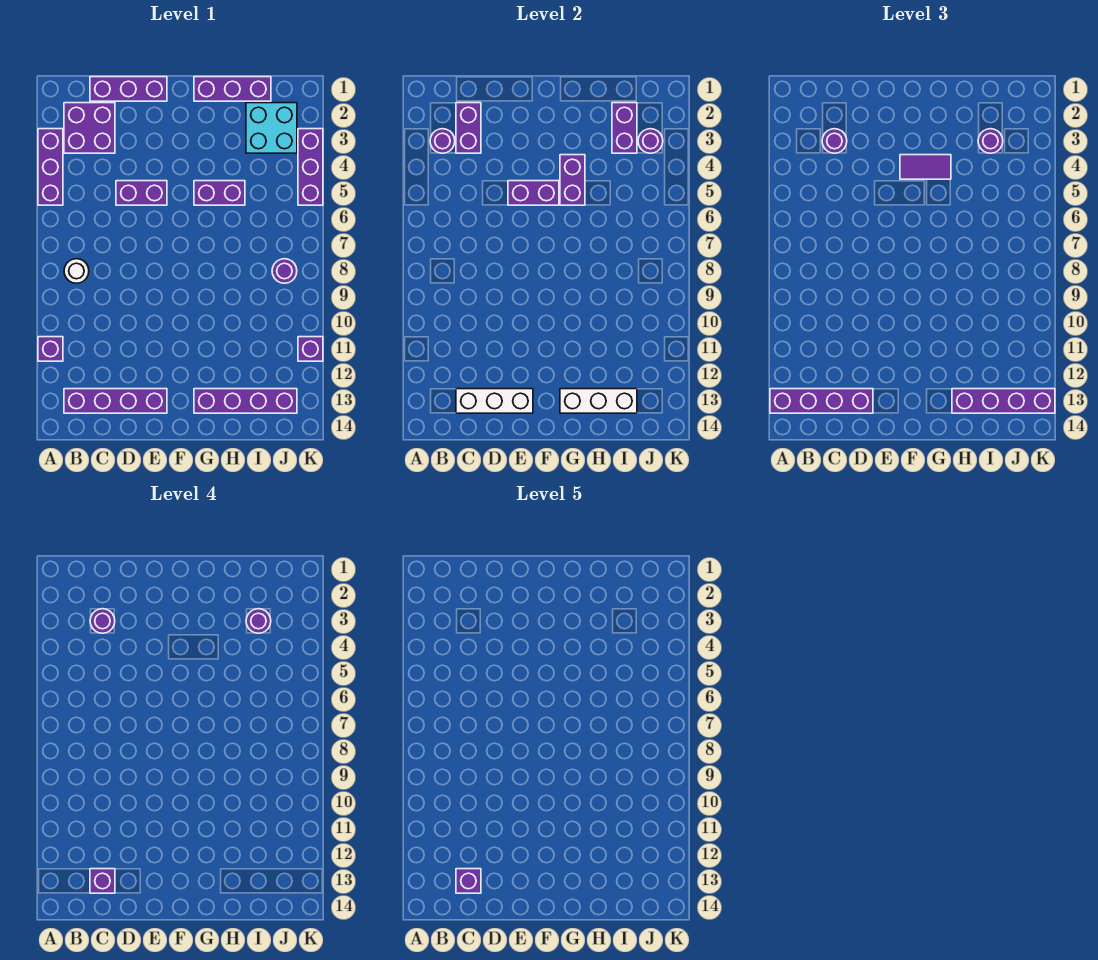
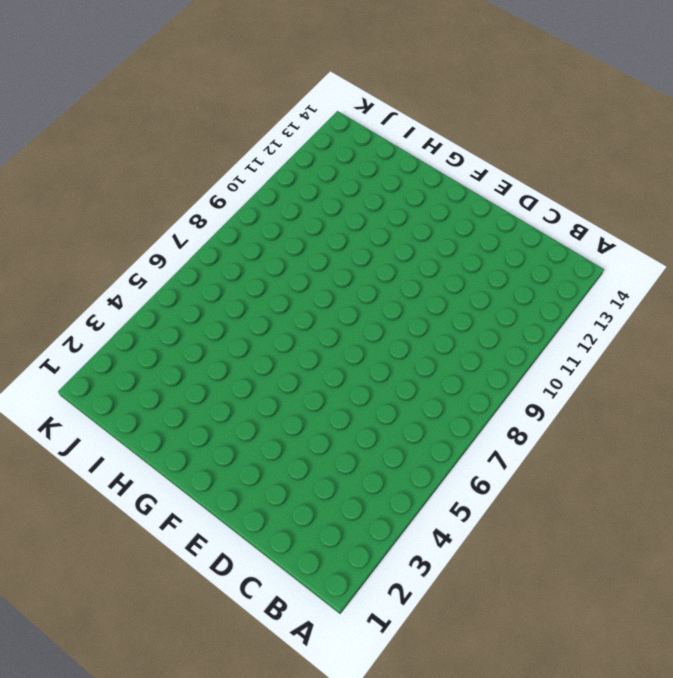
none -> purple brick A3:A5 level 1
none -> purple brick A11 level 1
none -> purple brick B2:C3 level 1
none -> white round brick B8 level 1

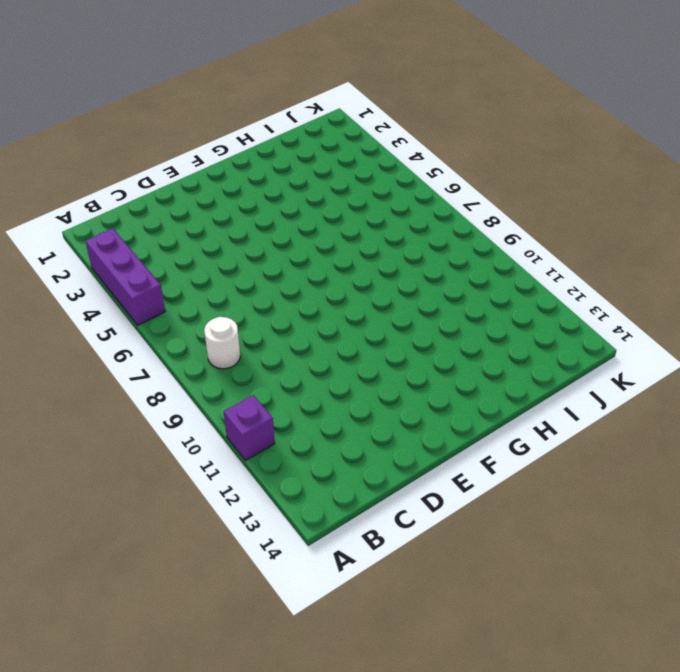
none -> purple brick B2:C3 level 1
none -> purple brick B13:E13 level 1
none -> purple brick C1:E1 level 1
none -> purple brick D5:E5 level 1

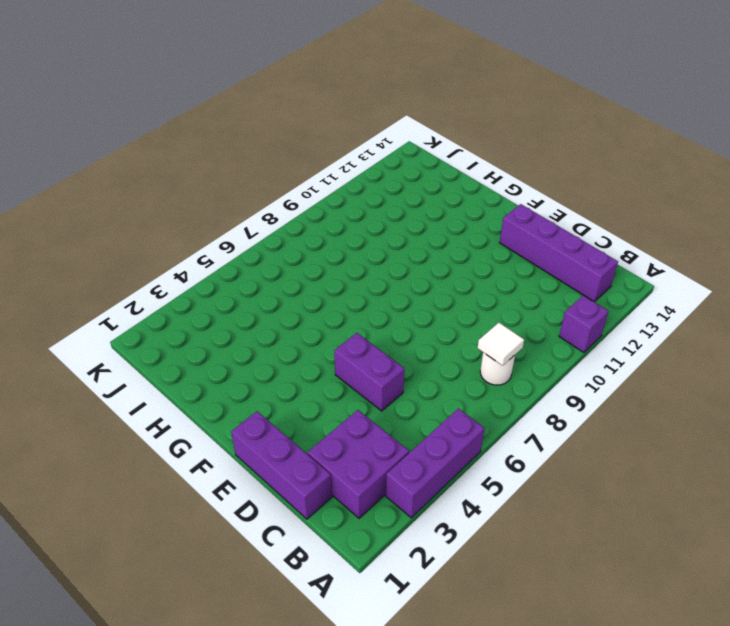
white tile B8 level 2 -> none
none -> purple brick G1:I1 level 1
none -> purple brick G5:H5 level 1
none -> purple brick G13:J13 level 1
none -> cyan brick I2:J3 level 1

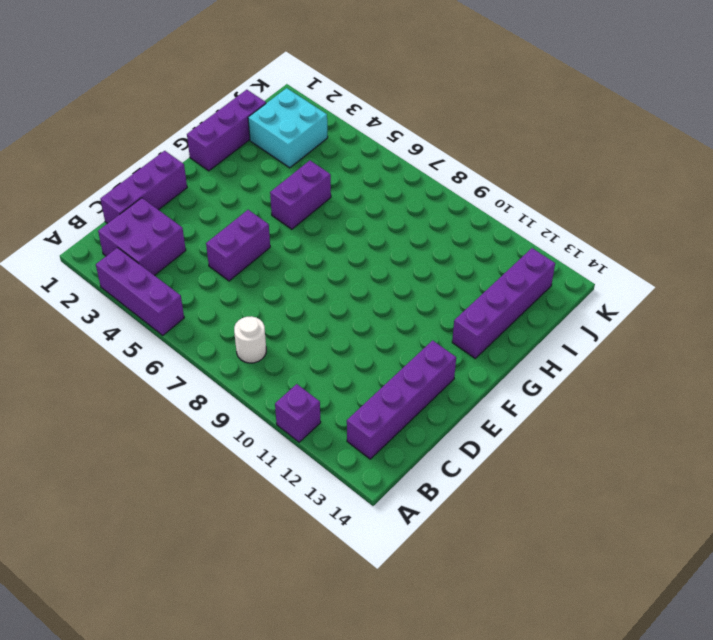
none -> purple round brick J8 level 1
none -> purple brick K3:K5 level 1
none -> purple brick K11 level 1
none -> purple round brick B3 level 2

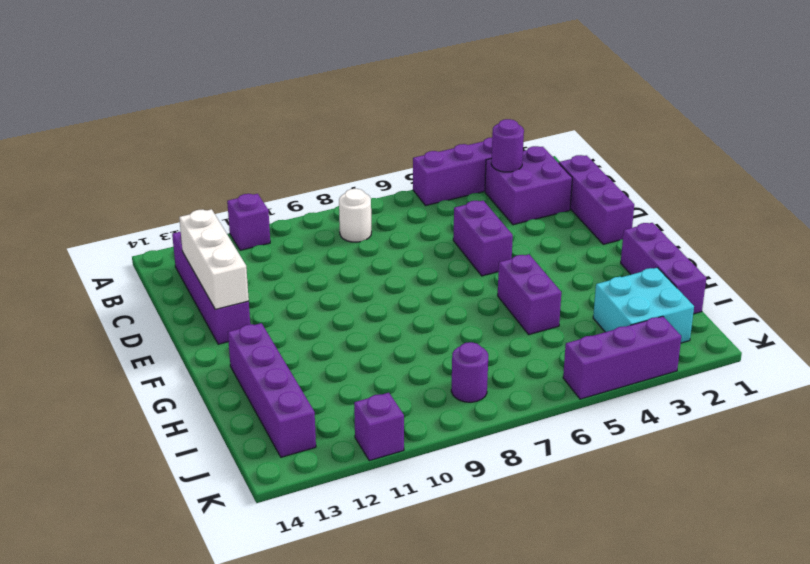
none -> purple brick C2:C3 level 2
none -> purple brick E5:F5 level 2
none -> purple brick G4:G5 level 2
none -> white brick G13:I13 level 2

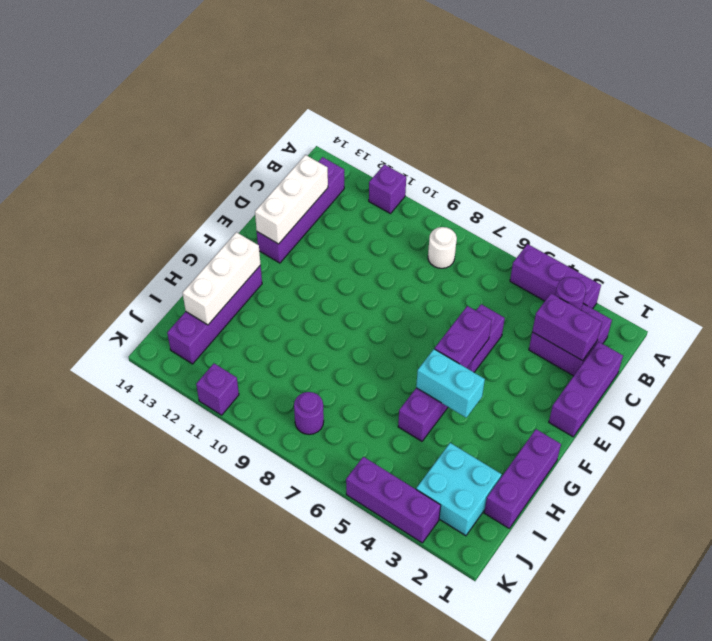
cyan brick G4:G5 level 2 -> purple brick G4:G5 level 2
none -> purple brick I2:I3 level 2
none -> purple round brick J3 level 2
none -> purple brick A13:D13 level 3
none -> purple round brick C3 level 3

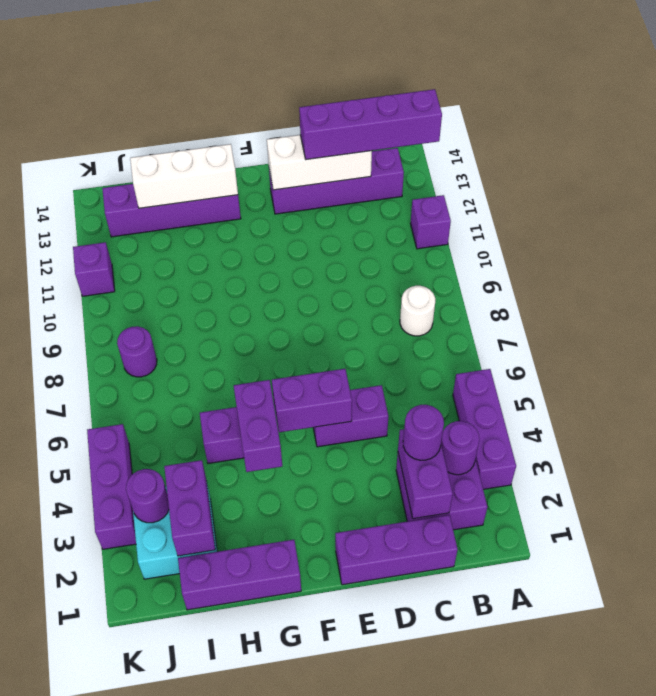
none -> purple tile F4:G4 level 3
none -> purple brick H13:K13 level 3
none -> purple round brick I3 level 3
none -> purple round brick C3 level 4

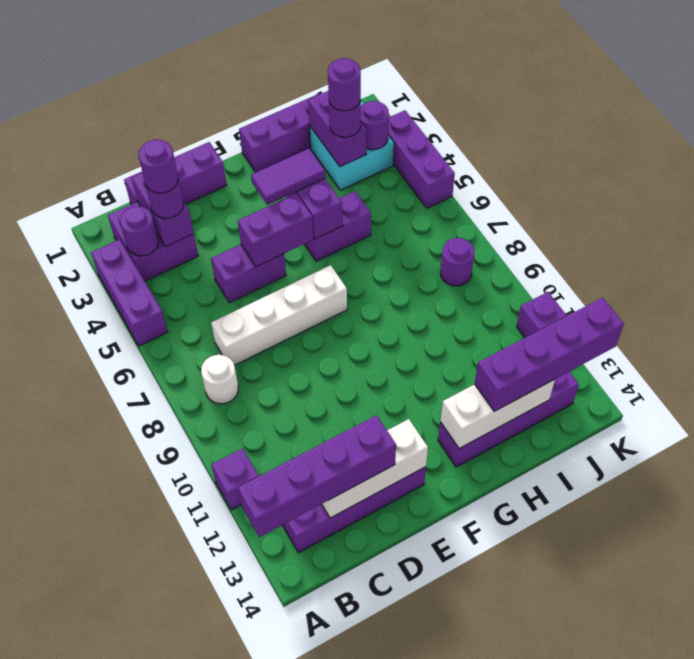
white brick C7:F7 level 1 -> none
none -> purple brick C13 level 4
none -> purple brick C13 level 5

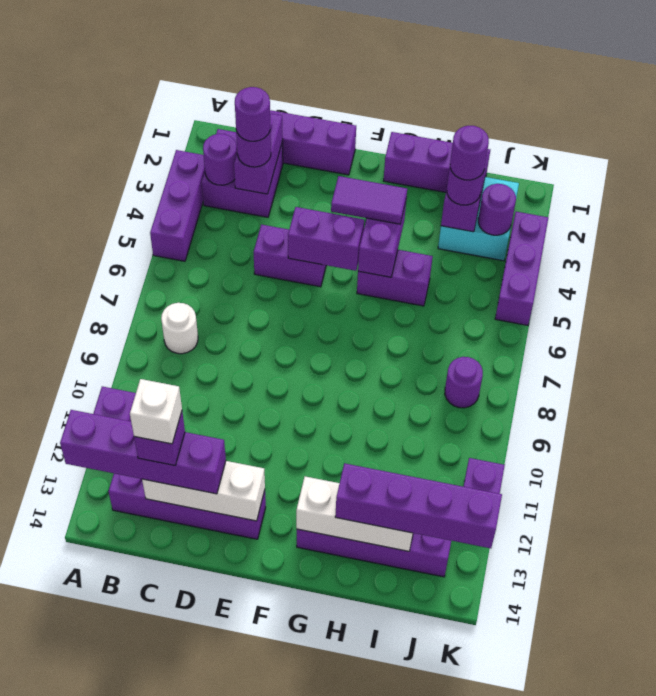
white brick C13 level 5 -> purple brick C13 level 5

